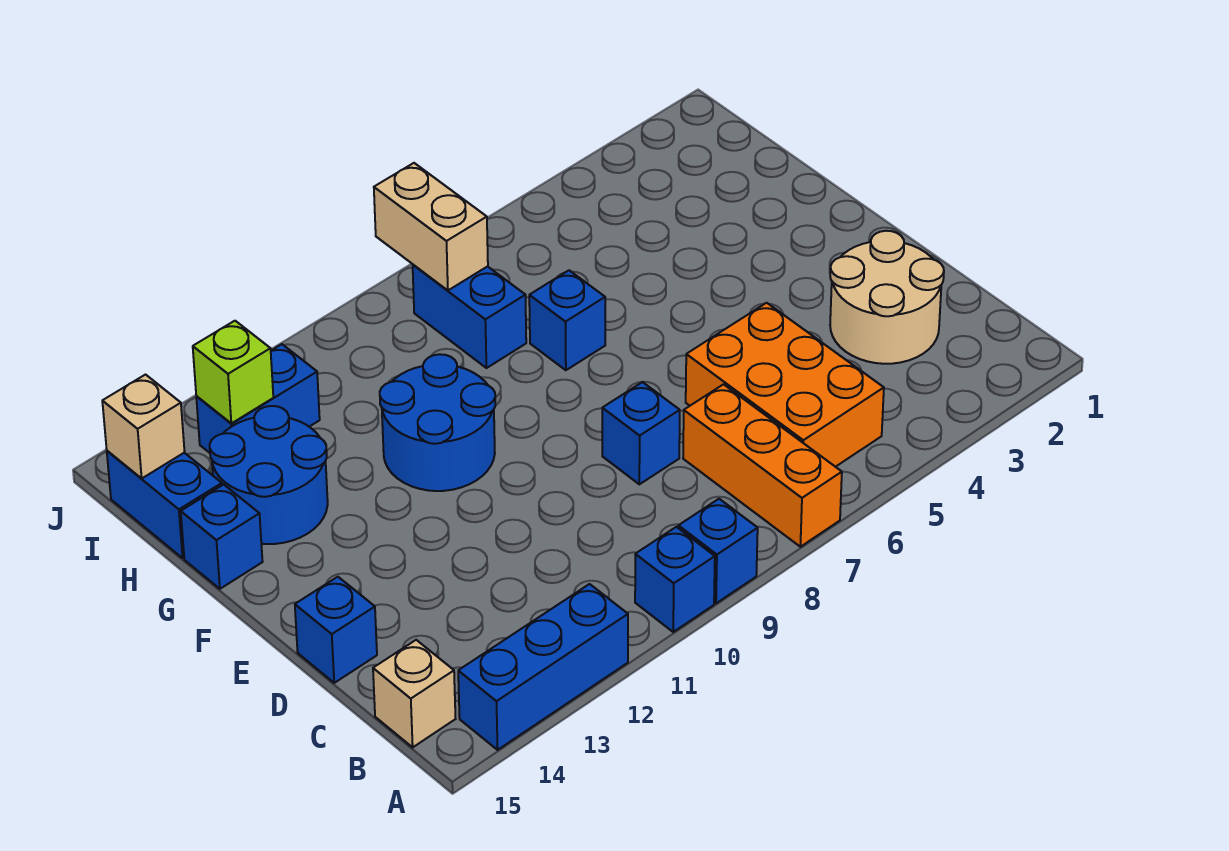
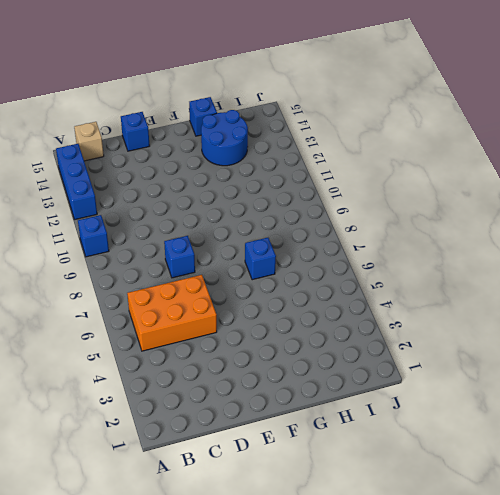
none -> orange brick A7:C7 level 1
none -> blue brick A9 level 1
none -> tan round brick C2:D3 level 1

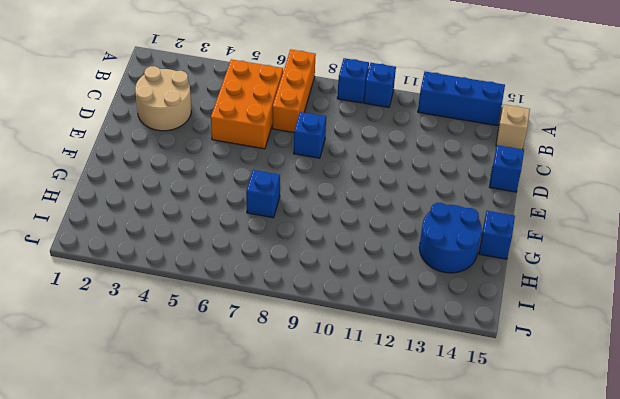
none -> blue round brick F10:G11 level 1
none -> blue brick H8:I8 level 1
none -> blue brick H15:I15 level 1

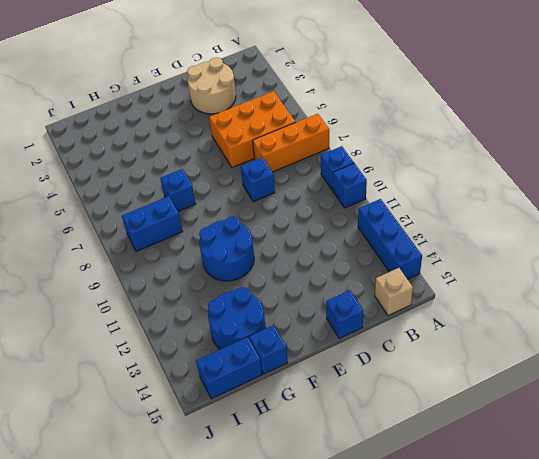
none -> blue brick I12:I13 level 1
none -> tan brick I8:J8 level 2
none -> lime brick I13 level 2

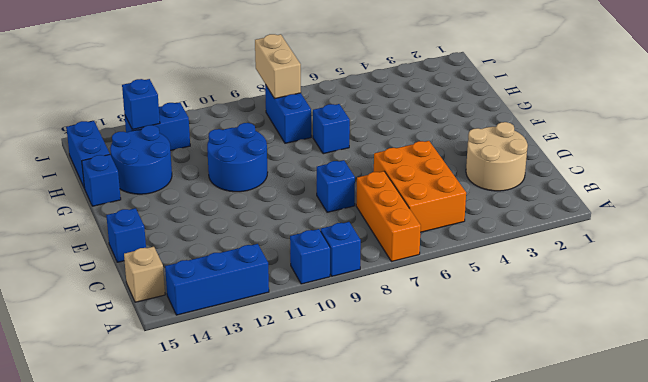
blue brick I13 level 2 -> lime brick I13 level 2
none -> tan brick I15 level 2

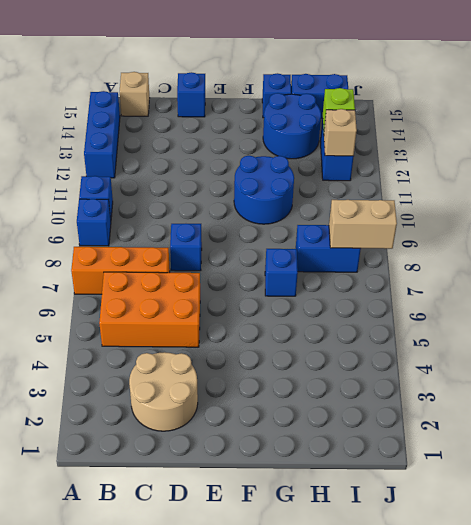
tan brick I12 level 2 -> tan brick I15 level 2

